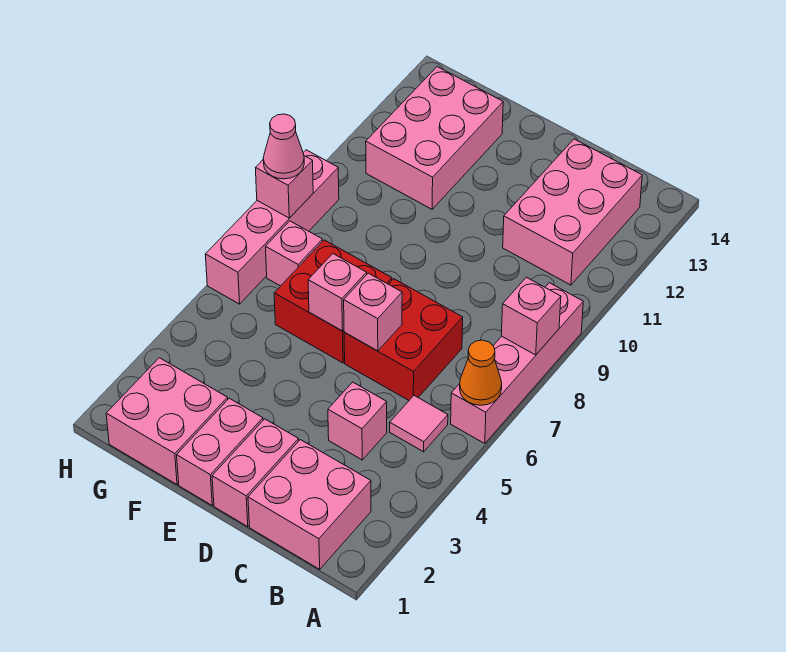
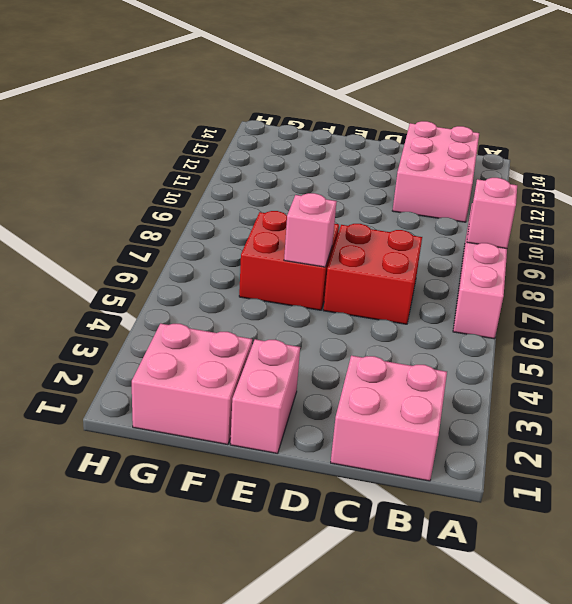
none -> pink tile B5 level 1
none -> pink brick C4 level 1
none -> pink brick D1:D2 level 1

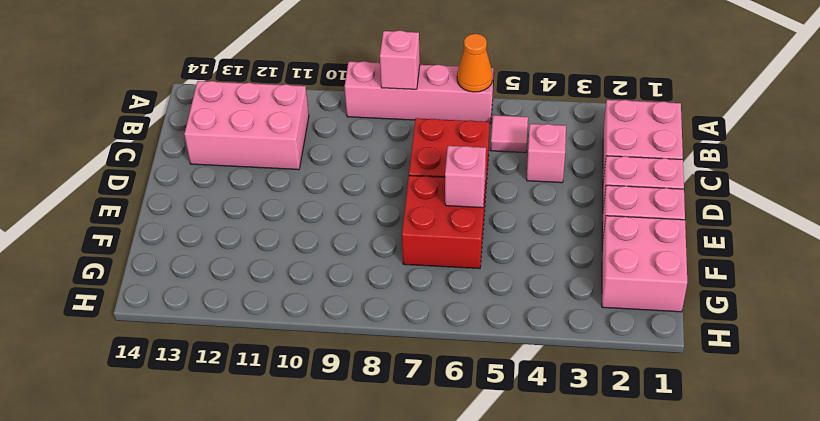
none -> pink brick F11:G13 level 1
none -> pink brick G7 level 1
none -> pink brick H6:H9 level 1

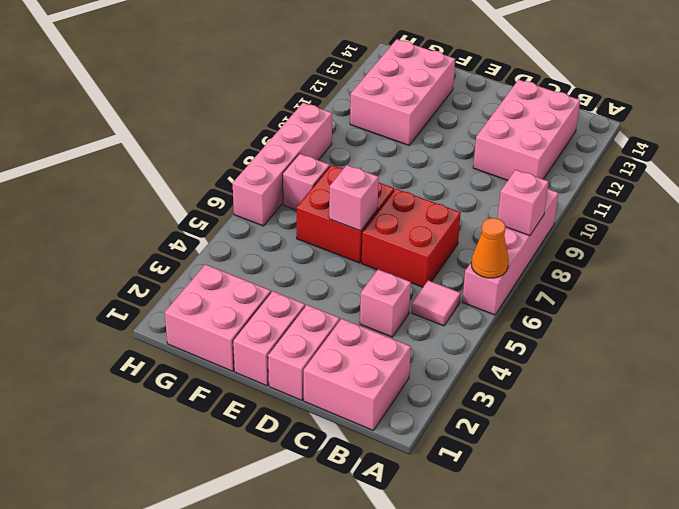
none -> pink brick D6 level 2
none -> pink brick H8 level 2
none -> pink cone H8 level 3

